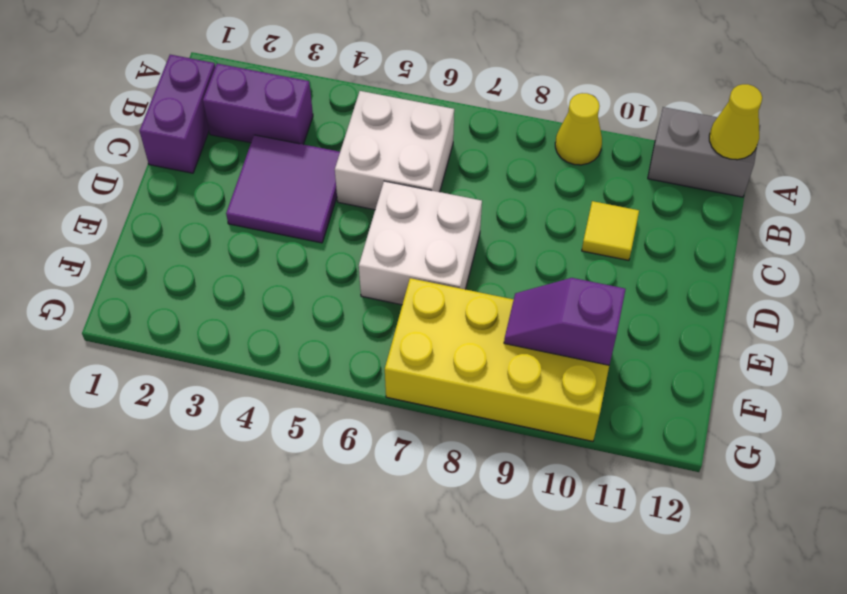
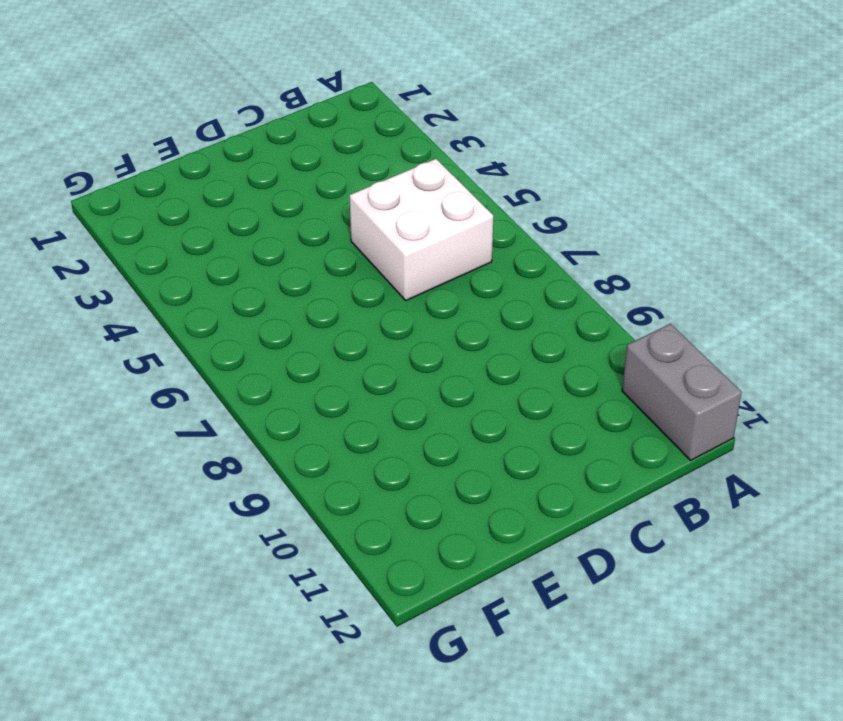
none -> yellow cone A9 level 1
none -> purple brick B1:C1 level 1

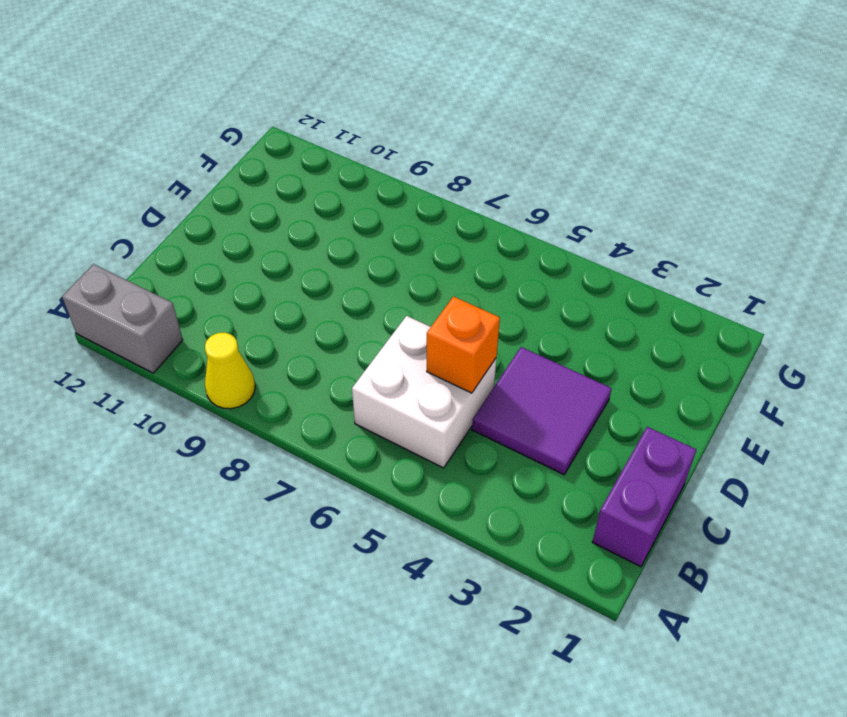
orange brick C5 level 2 -> none
none -> purple brick B2:B3 level 1
none -> yellow tile C10 level 1

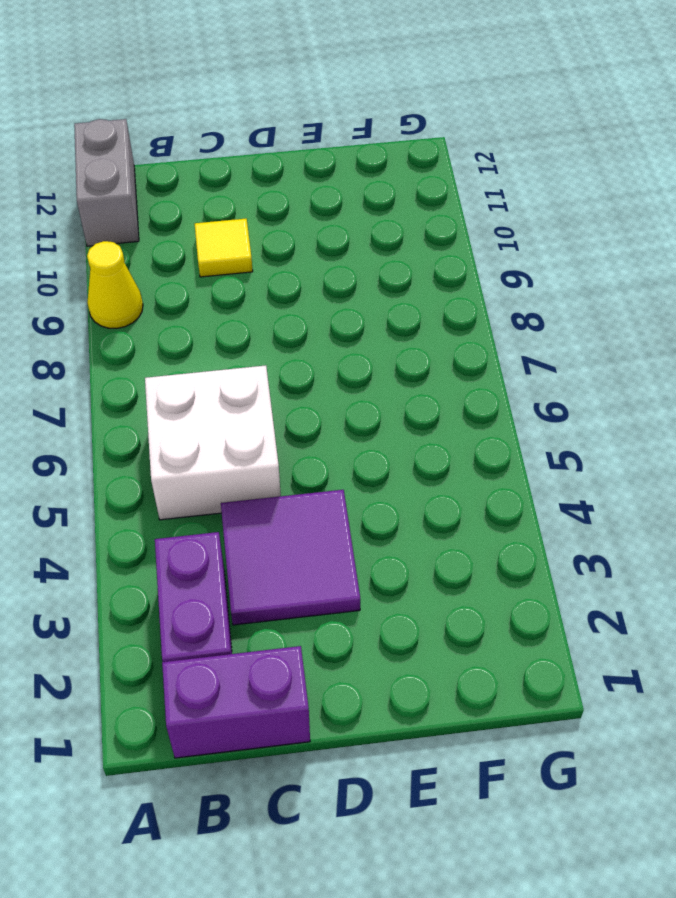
none -> white brick D6:E7 level 1
none -> yellow brick F7:G10 level 1

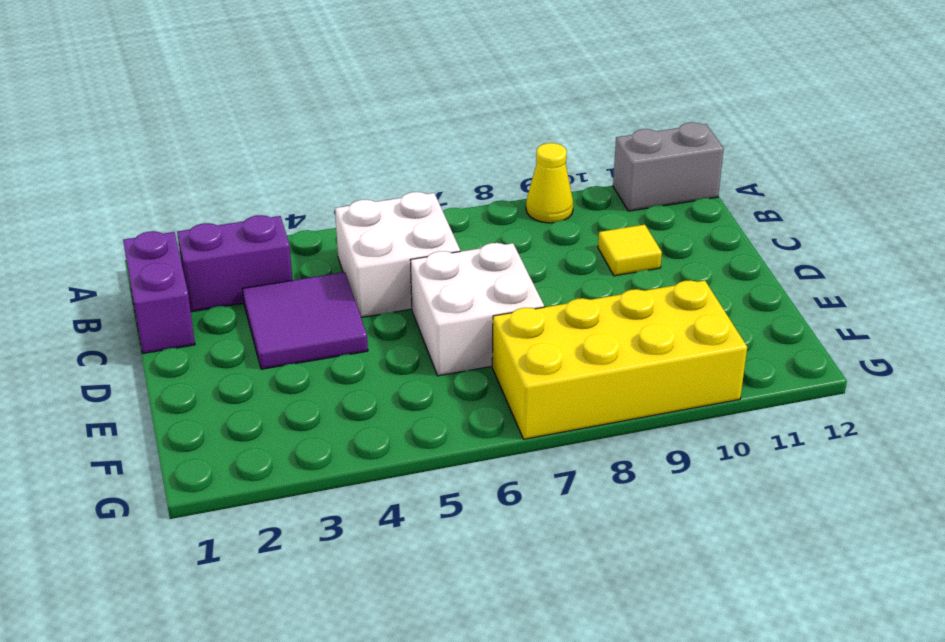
none -> yellow cone A12 level 2
none -> purple slope F9:F10 level 2 top 10

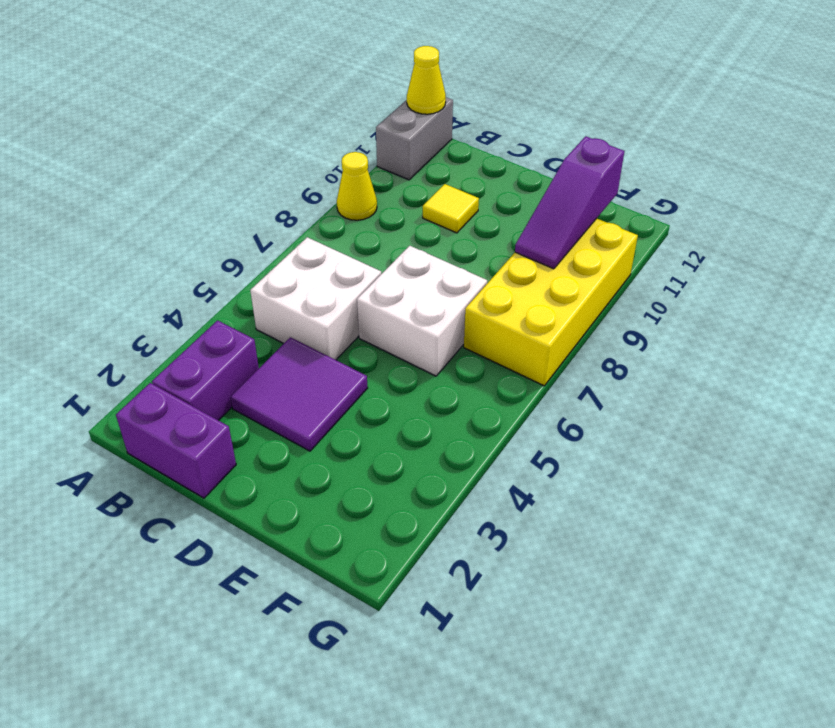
purple slope F9:F11 level 2 top 11 -> purple slope F9:F10 level 2 top 10

